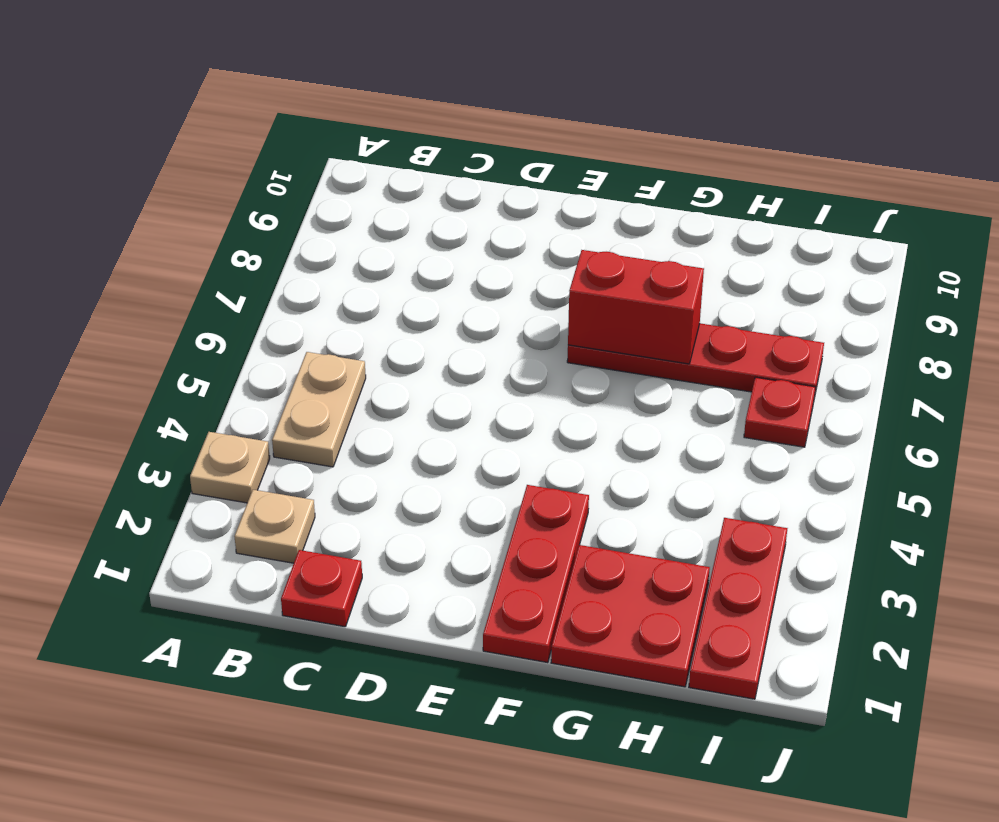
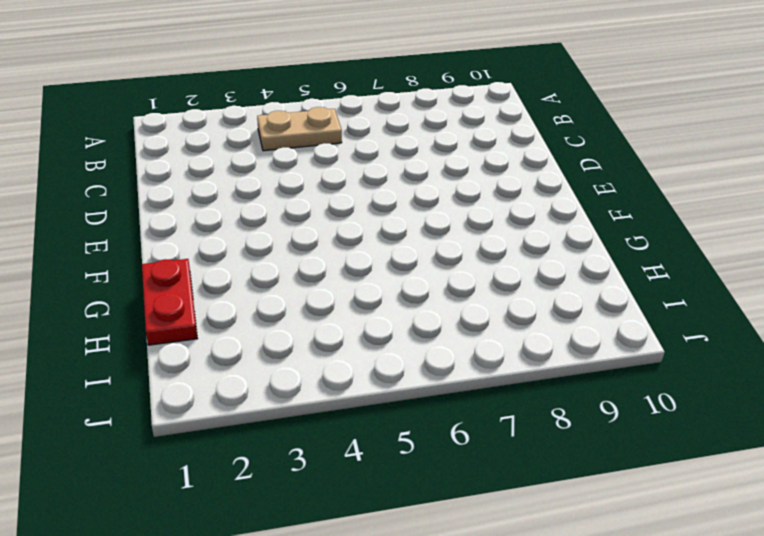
red plate G1:H1 level 1 -> red plate G1:H2 level 1
none -> tan plate A3 level 1
none -> tan plate B2 level 1

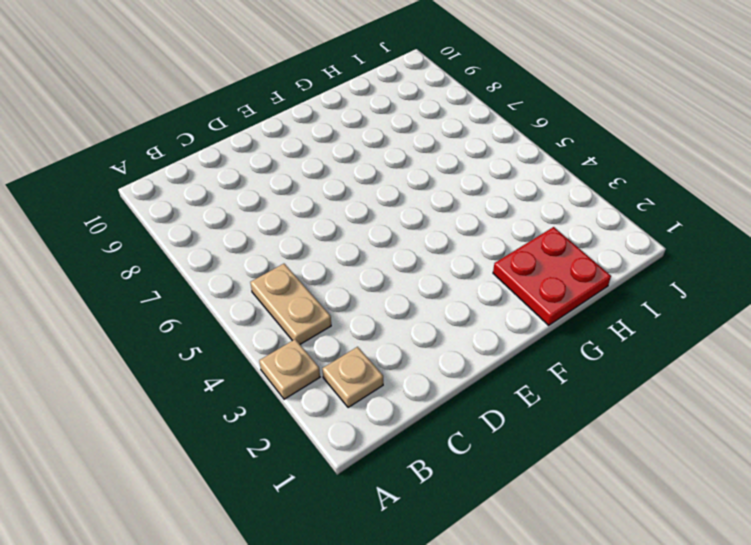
none -> red plate C1 level 1
none -> red plate F1:F3 level 1

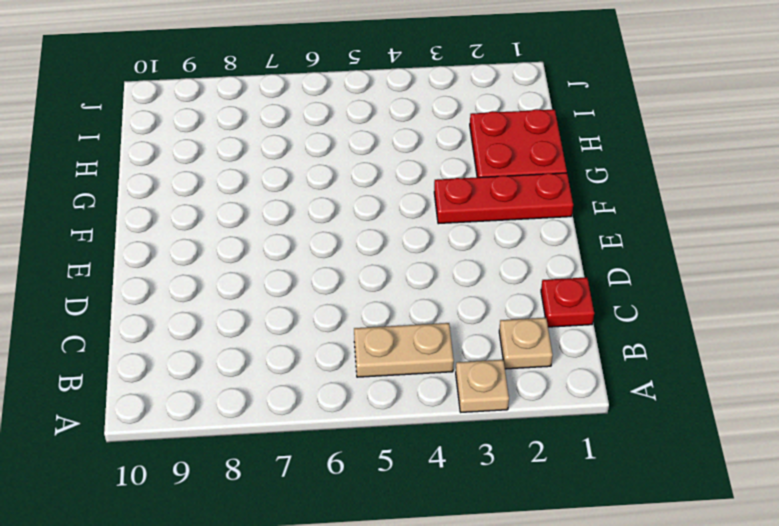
none -> red plate F7:I7 level 1
none -> red plate I1:I3 level 1

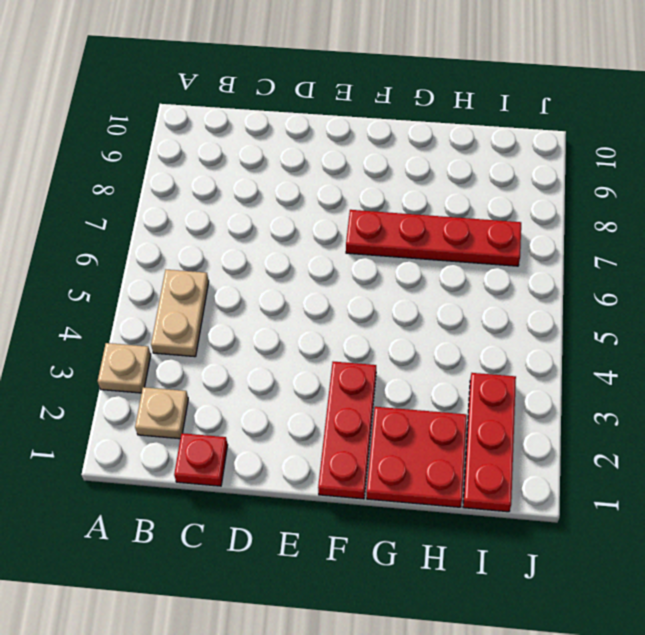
none -> red plate I6 level 1
none -> red brick F7:G7 level 2

